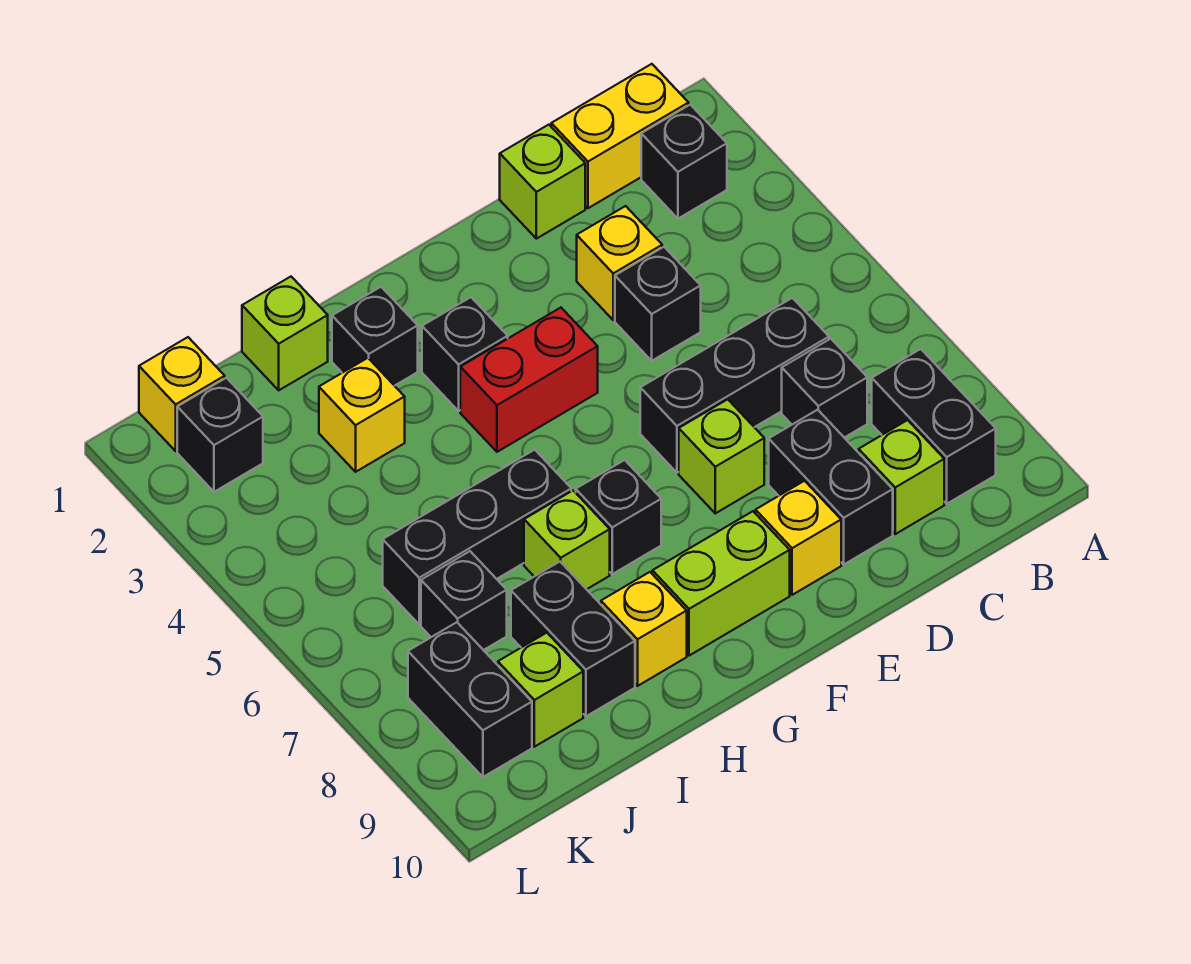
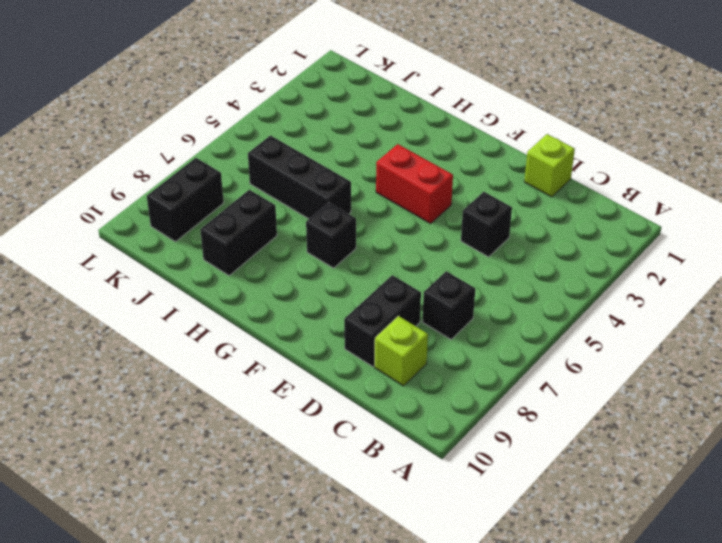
none -> yellow brick B1:C1 level 1
none -> black brick B2 level 1
none -> black brick B8:B9 level 1

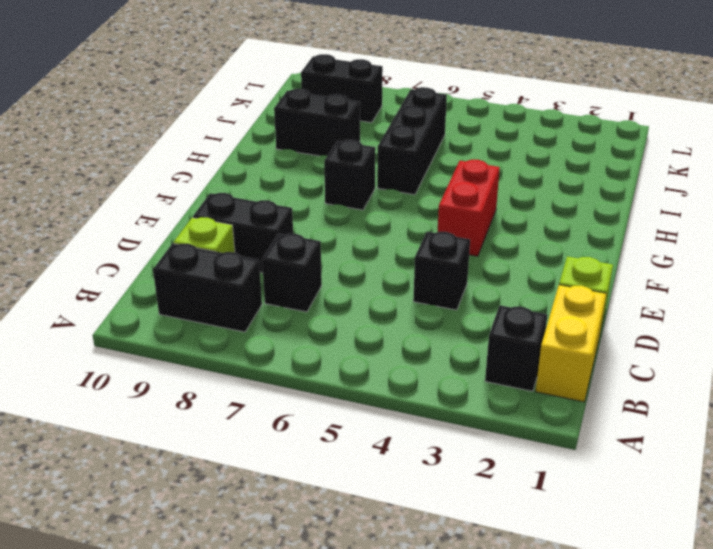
none -> black brick C6:E6 level 1
none -> yellow brick D3 level 1
none -> lime brick E7 level 1

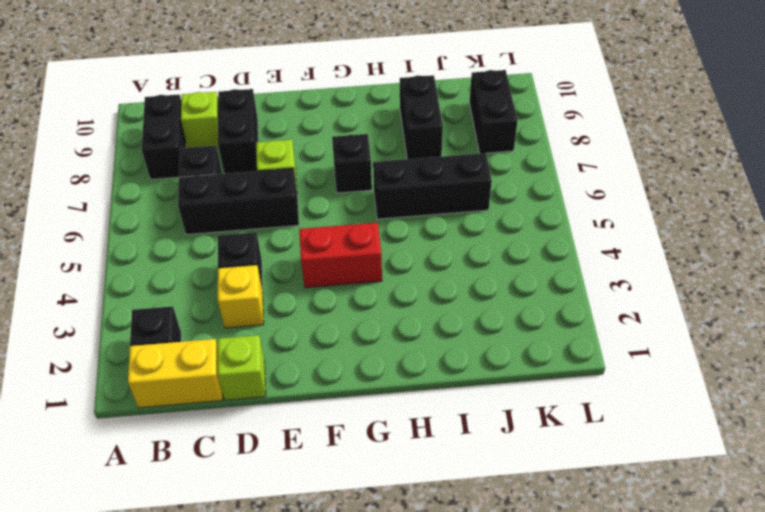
none -> yellow brick E9 level 1
none -> lime brick F9:G9 level 1
none -> black brick G3 level 1

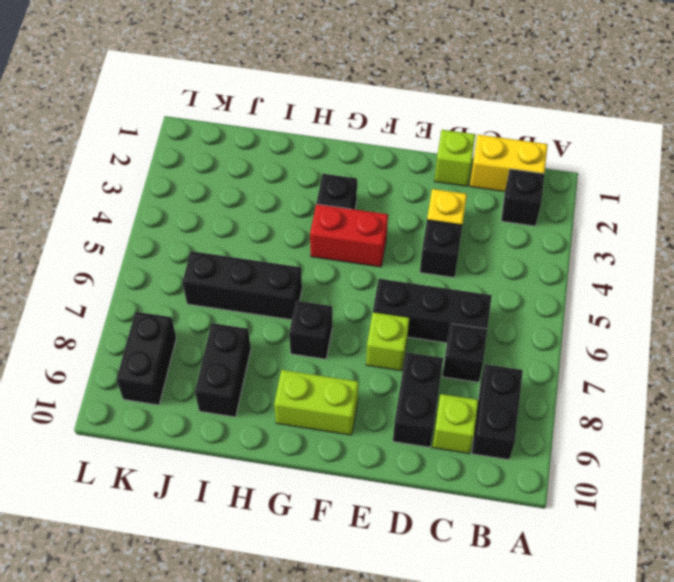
none -> yellow brick E9 level 1
none -> black brick H2 level 1
none -> lime brick H7 level 1

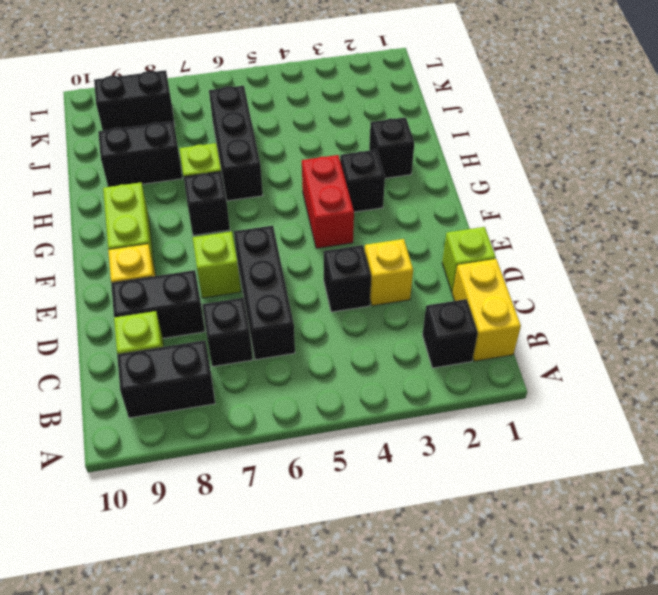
none -> yellow brick H9 level 1
none -> lime brick I1 level 1
none -> yellow brick I3 level 1

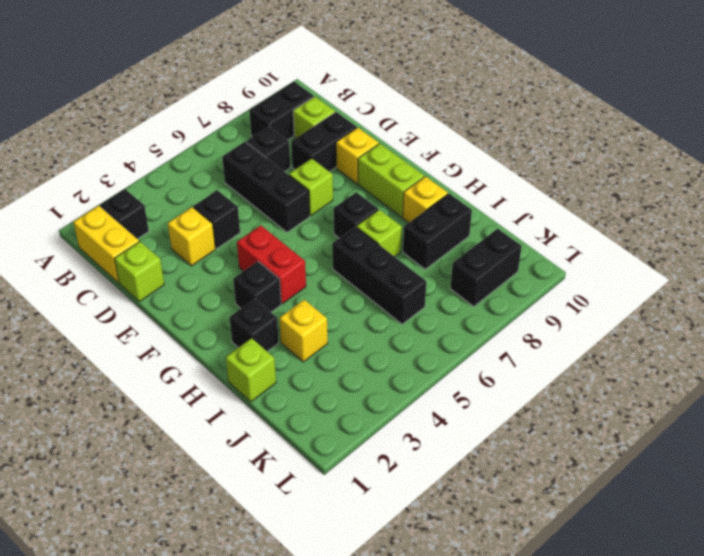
none -> black brick J7 level 1
none -> lime brick J9 level 1
none -> yellow brick K1 level 1

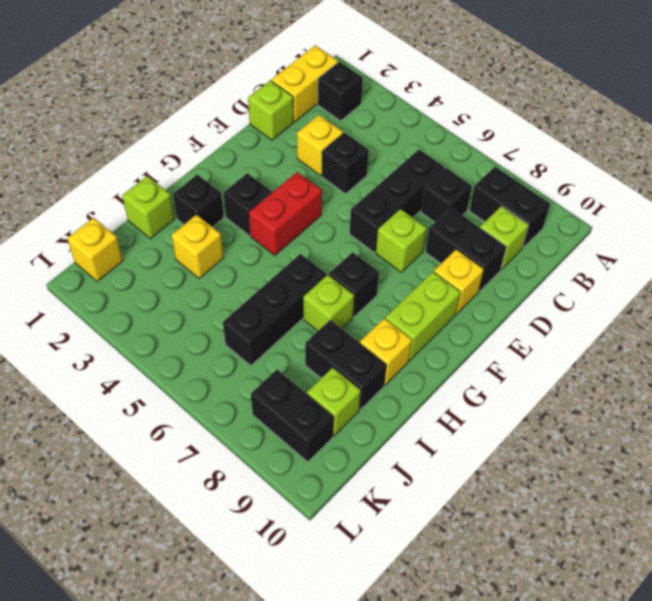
none -> black brick J7 level 1
none -> black brick K2 level 1

